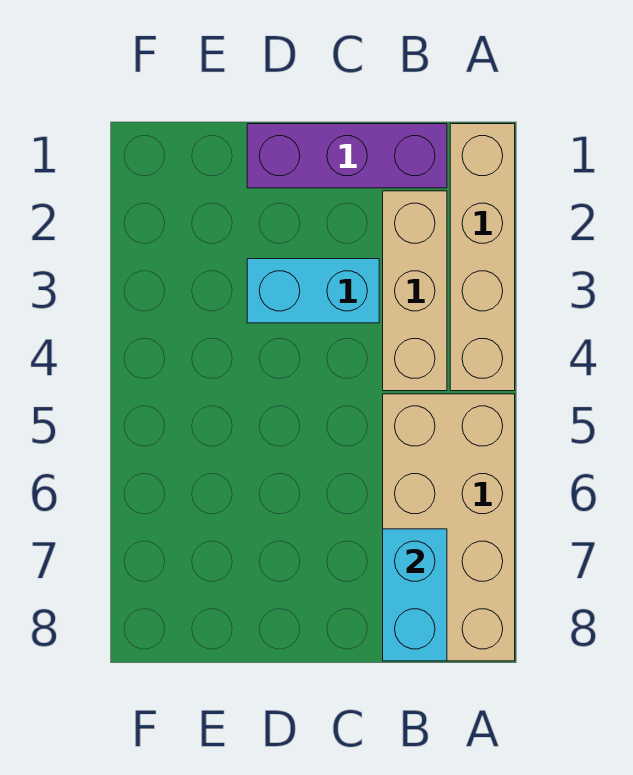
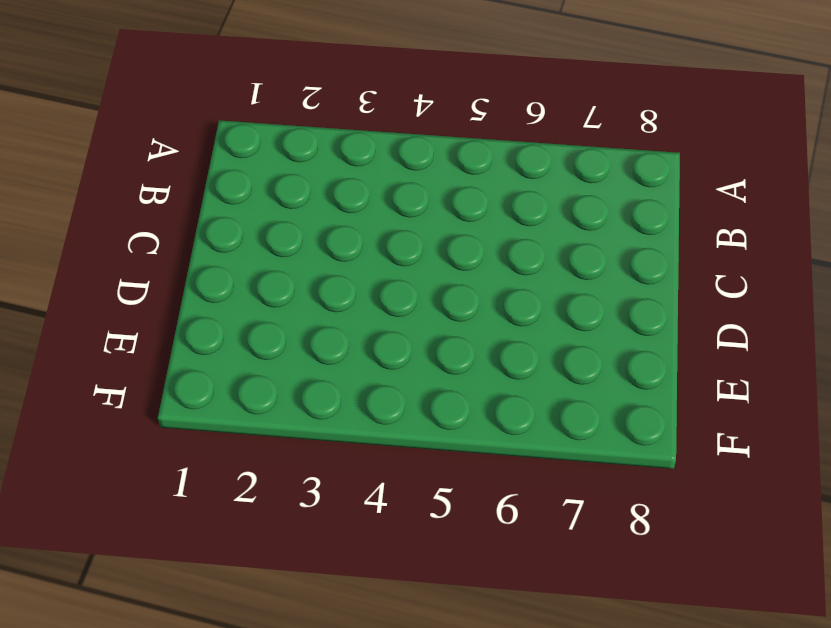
none -> tan brick A1:A4 level 1
none -> tan brick A5:B8 level 1

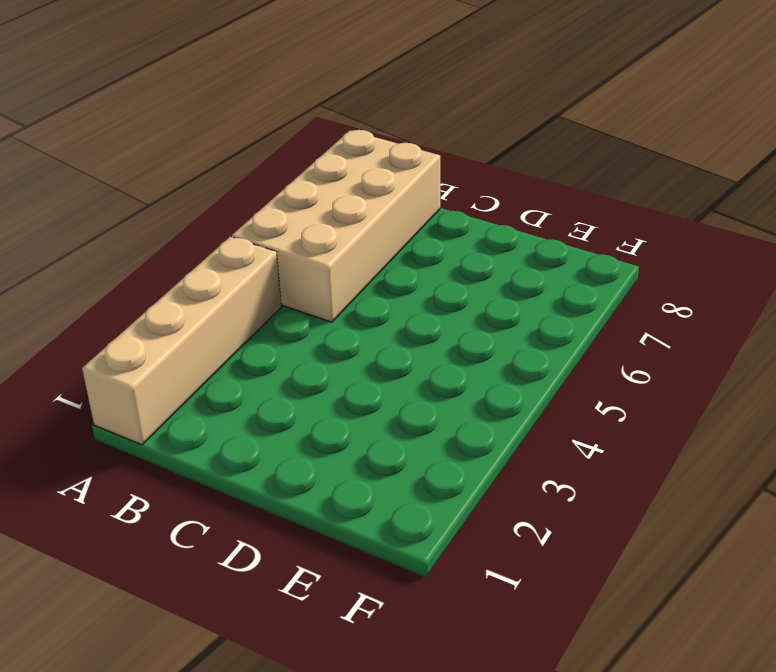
none -> purple brick B1:D1 level 1
none -> tan brick B2:B4 level 1

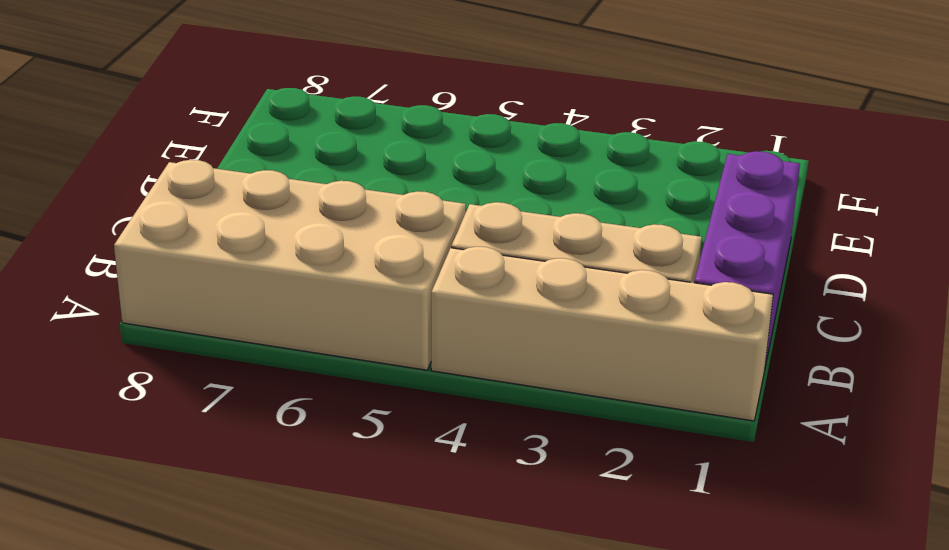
none -> cyan brick C3:D3 level 1
none -> cyan brick B7:B8 level 2

